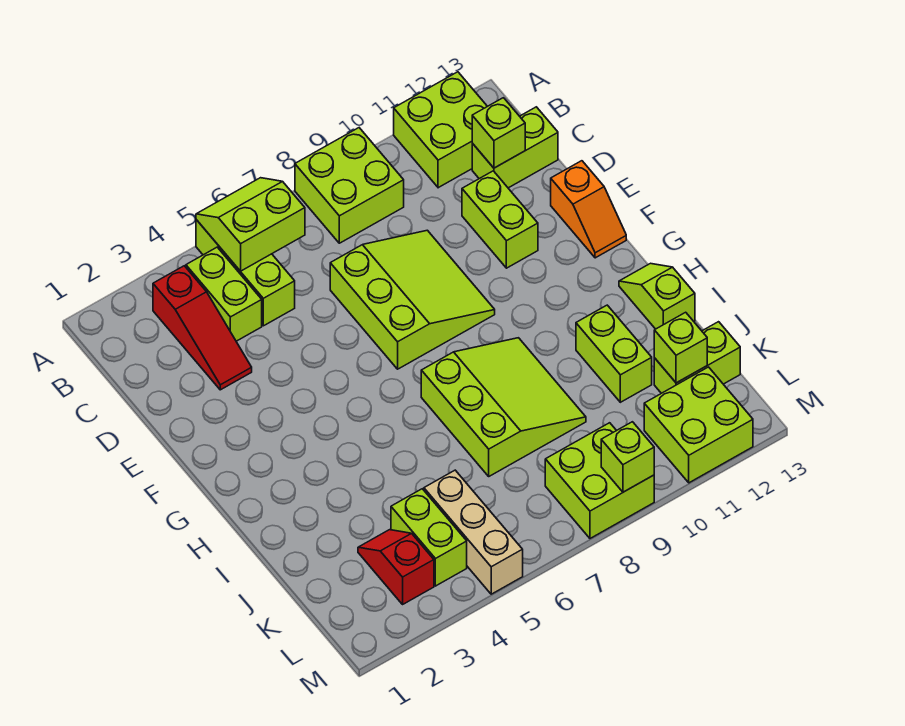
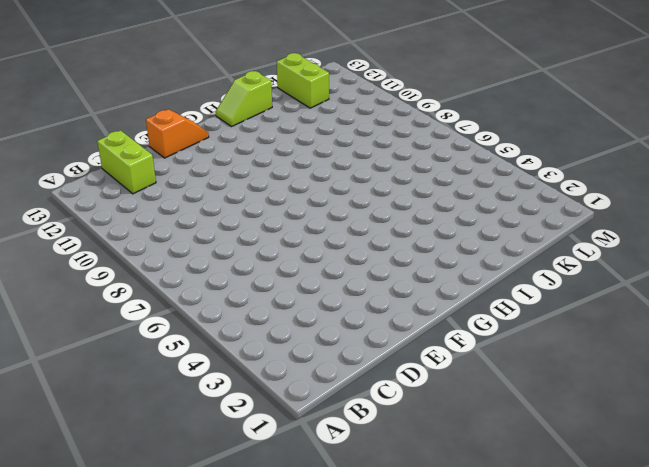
none -> lime brick A5:C5 level 1
none -> lime brick A8:B9 level 1
none -> lime brick A11:B12 level 1

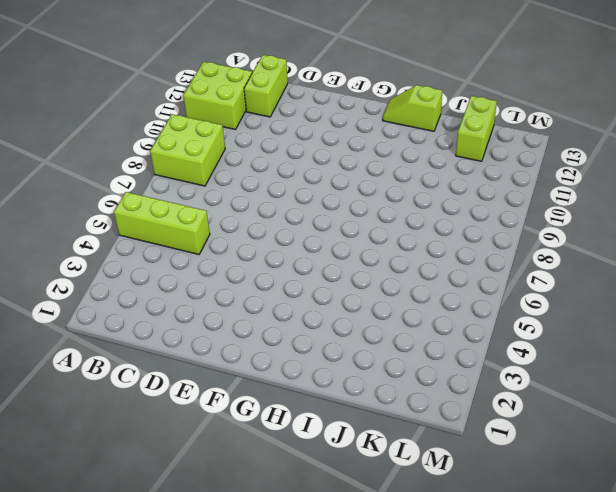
none -> red slope B3:D3 level 1 top B
none -> lime brick B4:C4 level 1
none -> lime slope D7:F9 level 1 top 7

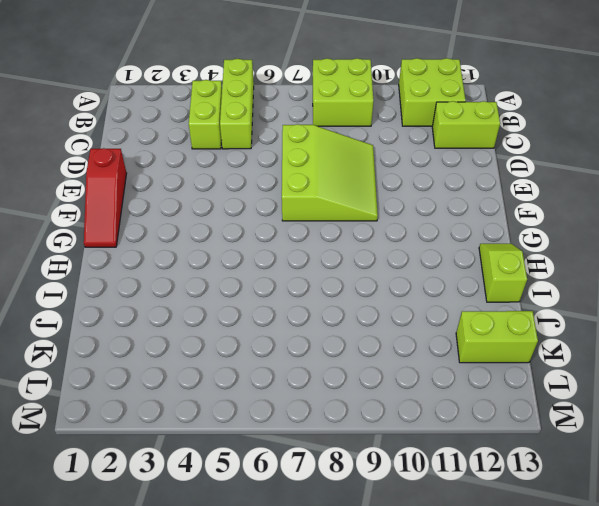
red slope E1:G1 level 1 top E -> red slope B3:D3 level 1 top B
none -> lime brick D11:E11 level 1
none -> orange slope E13:F13 level 1 top E
none -> lime slope H7:J9 level 1 top 7

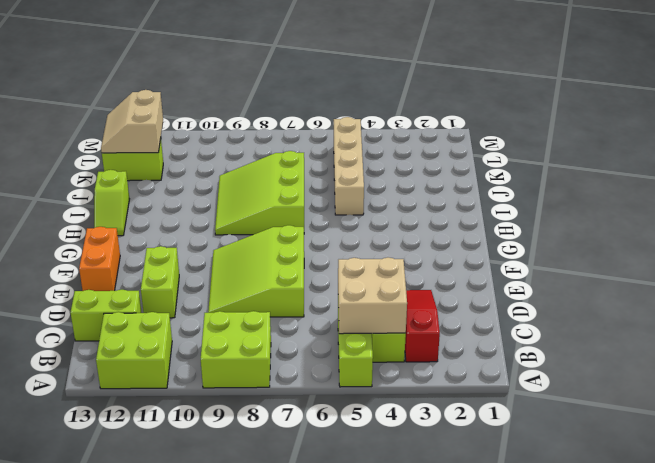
tan brick B4:C5 level 2 -> lime slope A5:B6 level 2 top B
orange brick E13:F13 level 1 -> orange slope E13:F13 level 1 top E
tan brick I5:L5 level 1 -> tan brick K5:M5 level 1
tan slope K12:L13 level 2 top 12 -> lime brick K12 level 2
none -> lime brick I11:J11 level 1
none -> red slope K3:L3 level 1 top L
none -> lime brick K4:L4 level 1

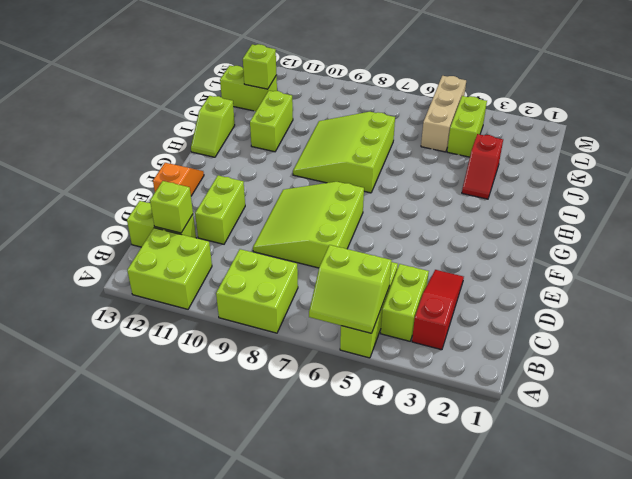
red slope I3:J3 level 1 top J -> red slope K3:L3 level 1 top L
none -> lime brick L8:M9 level 1
none -> lime brick L11:M12 level 1
none -> lime brick M9 level 2

